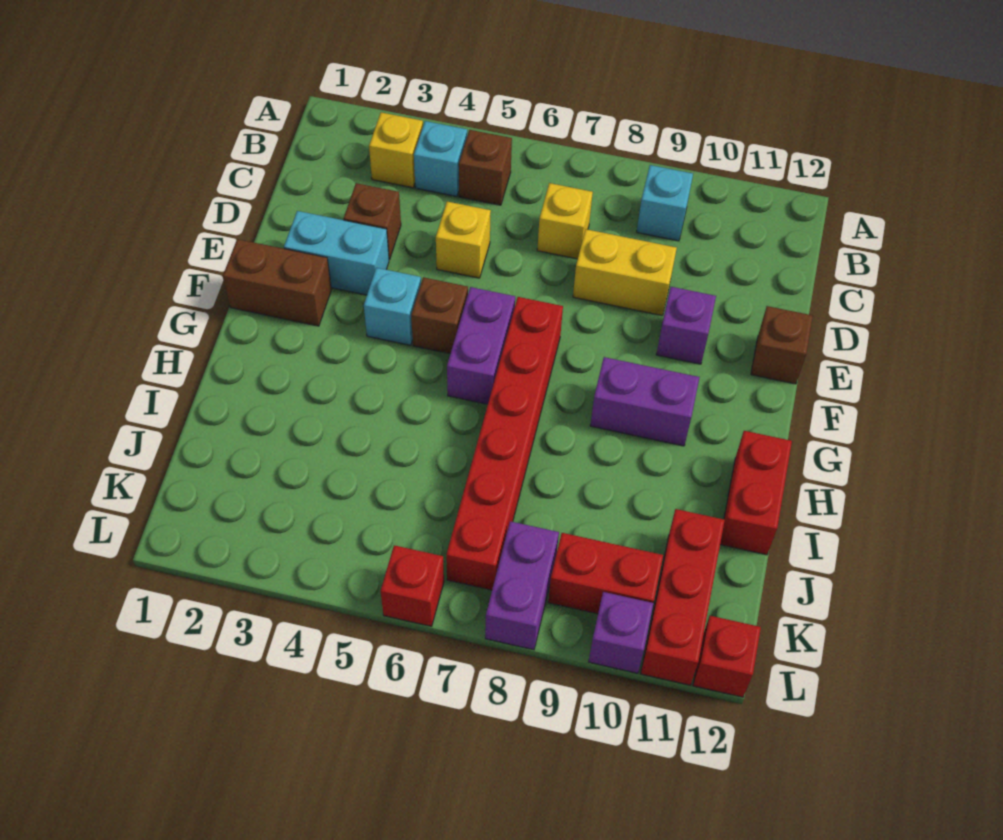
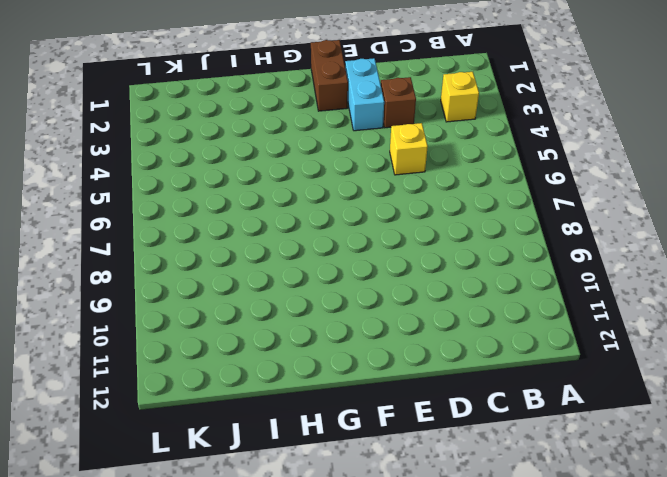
none -> cyan brick B4 level 1
none -> brown brick B5 level 1
none -> cyan brick B9 level 1

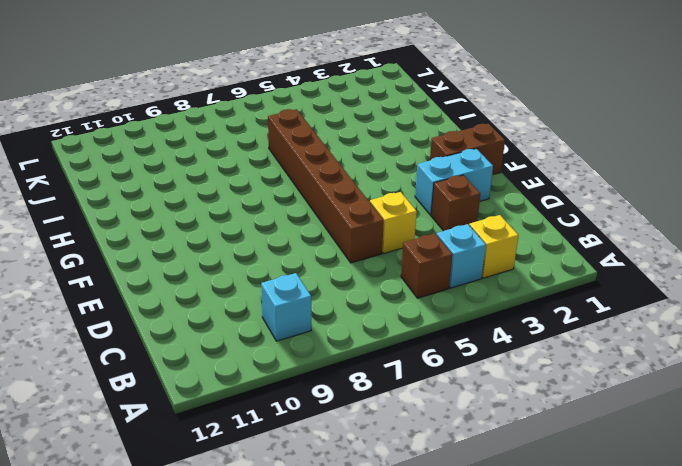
brown brick D6:I6 level 1 -> purple brick F6:G6 level 1
none -> yellow brick C7 level 1
none -> yellow brick D8:D9 level 1
none -> purple brick E10 level 1

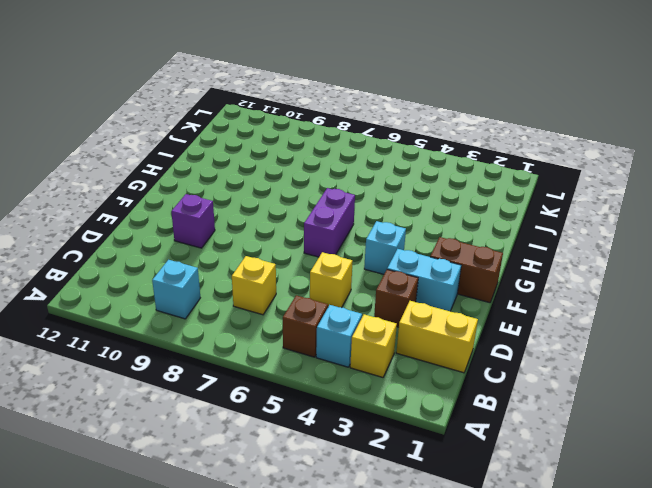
yellow brick C1:C2 level 1 -> yellow brick D8:D9 level 1
none -> brown brick E12 level 1
none -> brown brick F5 level 1
none -> red brick F7:K7 level 1

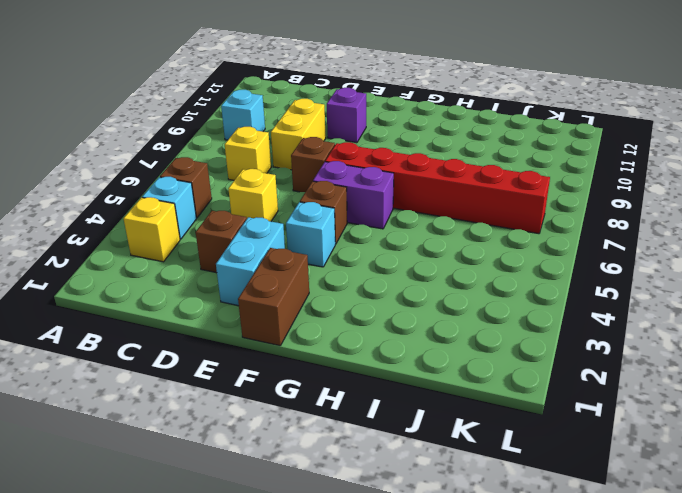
brown brick E7 level 1 -> brown brick E12 level 1
none -> purple brick G9:G10 level 1
none -> red brick H12:I12 level 1
none -> red brick J11:L11 level 1

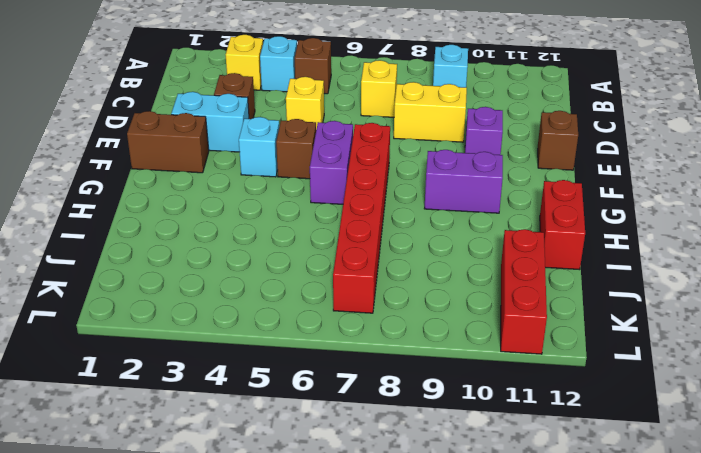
none -> purple brick K8:L8 level 1
none -> red brick K9:K10 level 1
none -> red brick L6 level 1

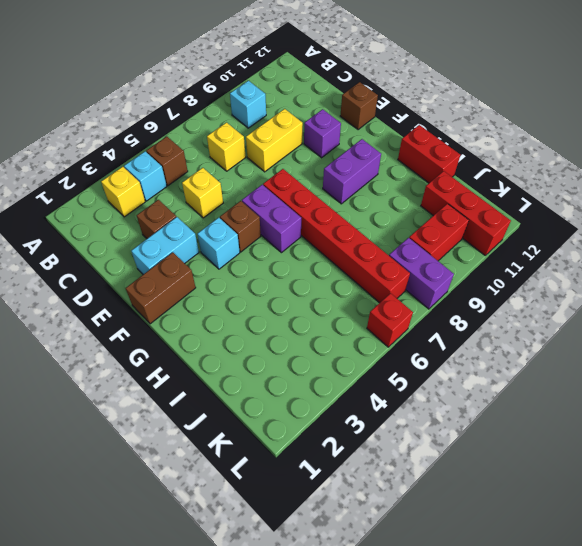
none -> purple brick L10 level 1
none -> red brick L12 level 1

